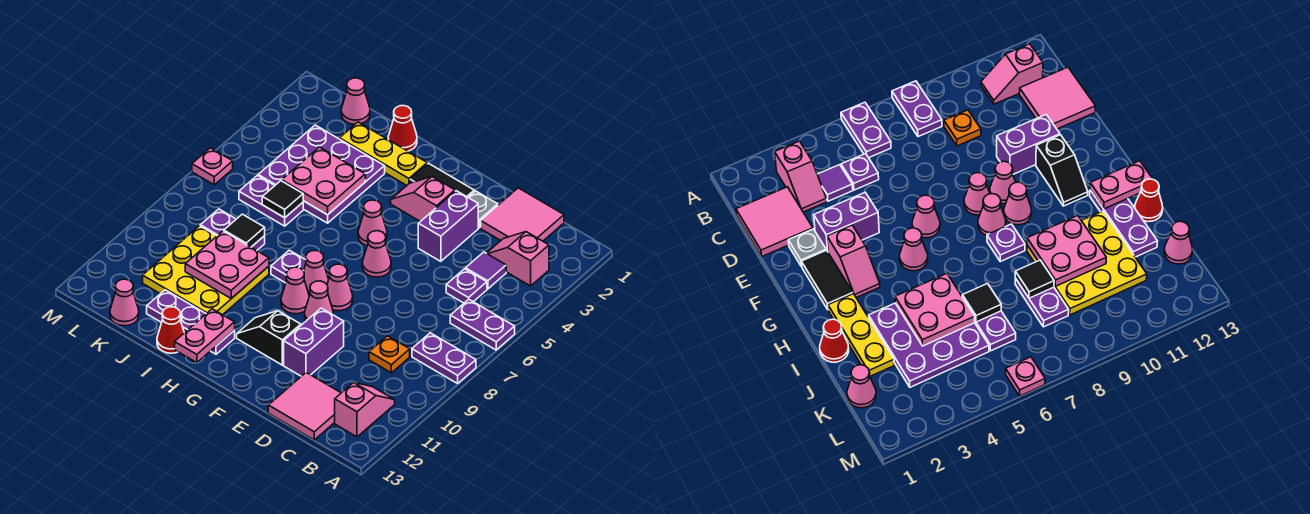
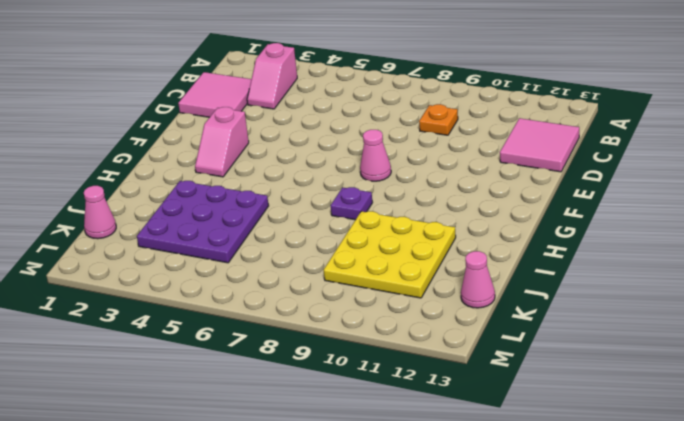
none -> purple plate A6:B6 level 1
none -> purple plate A8:B8 level 1
none -> pink slope B11:B12 level 1 top 12
none -> purple tile C4 level 1

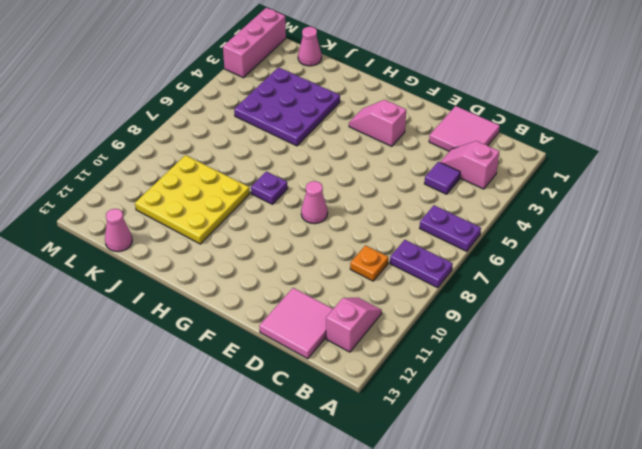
pink brick M1:M3 level 1 -> none
none -> purple plate C5 level 1
none -> grey plate E2 level 1
none -> purple brick E3:E4 level 1
none -> purple brick E10:E11 level 1

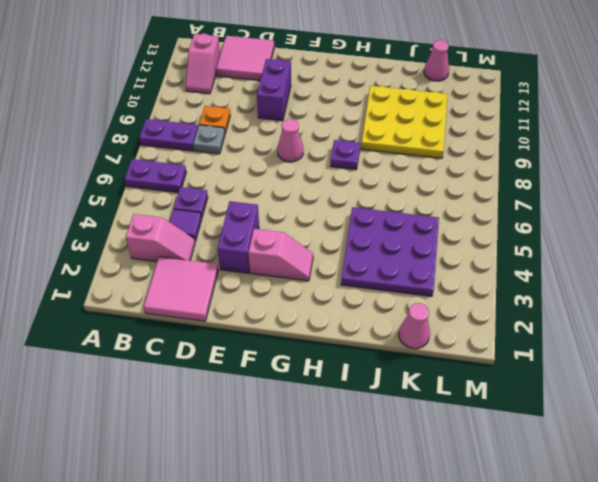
grey plate C8 level 1 -> grey plate E2 level 1
none -> black tile F2:G2 level 1
none -> pink cone F6 level 1
none -> pink cone F9 level 1
none -> black slope F11:G11 level 1 top F

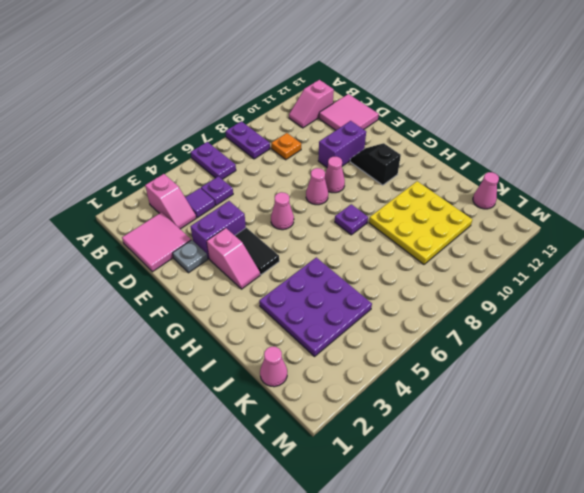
black tile F4:G4 level 1 -> black tile F2:G2 level 1
black slope F11:G11 level 1 top G -> black slope F11:G11 level 1 top F
none -> pink cone G5 level 1
none -> pink cone G8 level 1
none -> pink cone G9 level 1
none -> yellow plate H2:J2 level 1

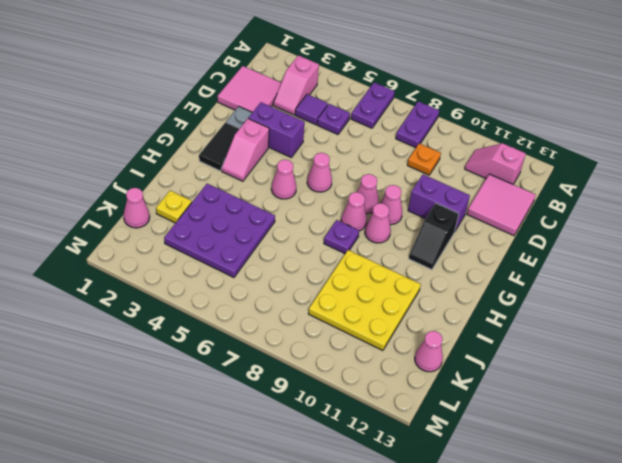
yellow plate J2 level 1 -> yellow plate H2:J2 level 1
none -> purple plate H12:J12 level 1
none -> red cone I1 level 1
none -> red cone I13 level 1
none -> purple plate J6:K6 level 1

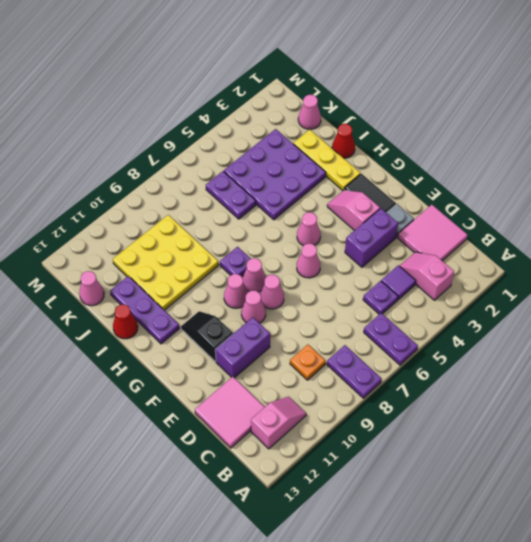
none -> purple plate J8:K8 level 1
none -> pink plate M6 level 1
none -> pink plate H12:H13 level 2
none -> pink plate I4:J5 level 2

